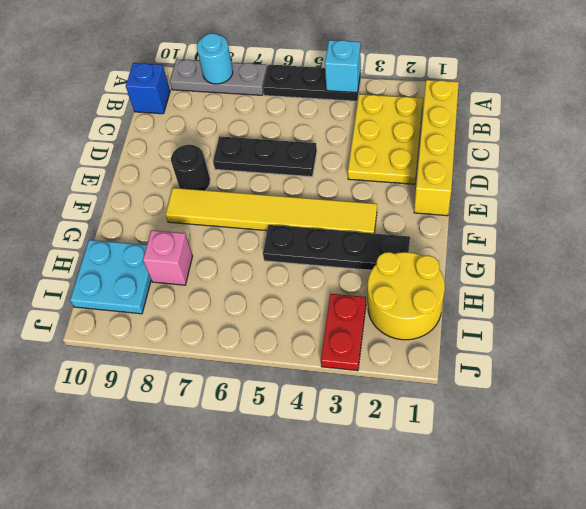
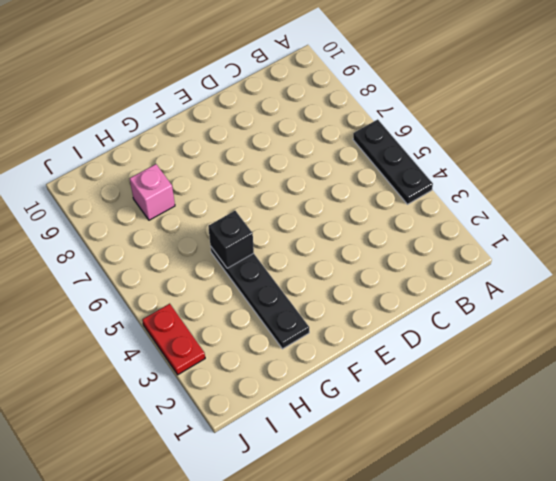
black brick G5 level 2 -> none
red plate J3:J4 level 1 -> red plate I3:J3 level 1
none -> grey plate A7:A9 level 1
none -> yellow brick B1:E1 level 1
none -> yellow plate B2:D3 level 1

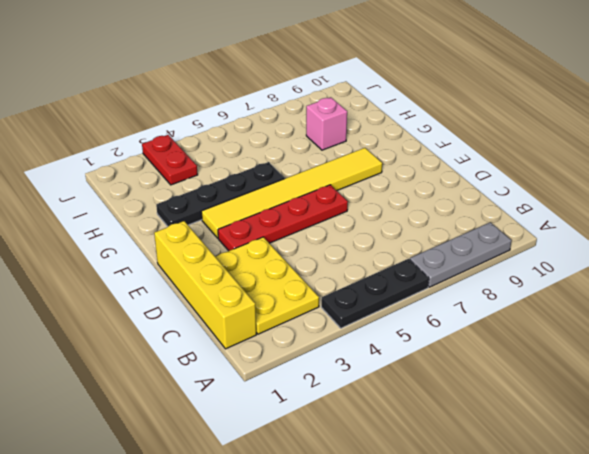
red plate E3:E6 level 1 -> none
none -> blue brick B10 level 1
none -> black plate D5:D7 level 1
none -> black round brick E8 level 1

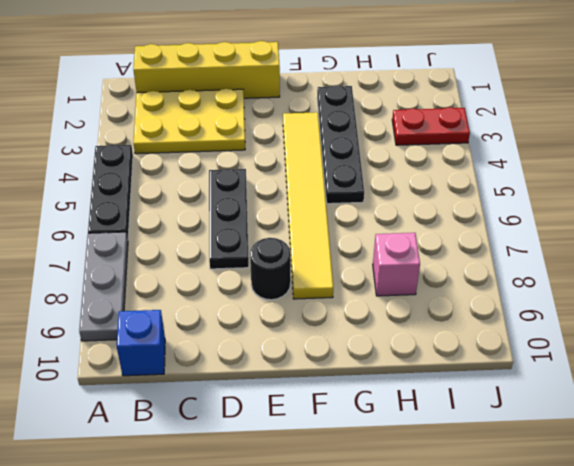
none -> yellow round brick H1:I2 level 1
none -> cyan plate H9:I10 level 1
none -> cyan brick A4 level 2

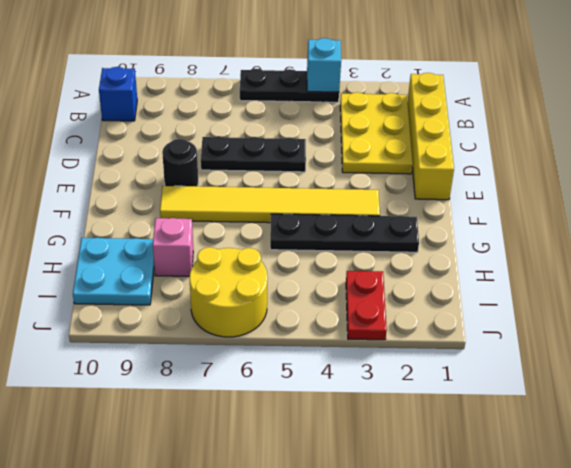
yellow round brick I6:J7 level 1 -> yellow round brick H1:I2 level 1
none -> grey plate A7:A9 level 1
none -> cyan round brick A8 level 2

